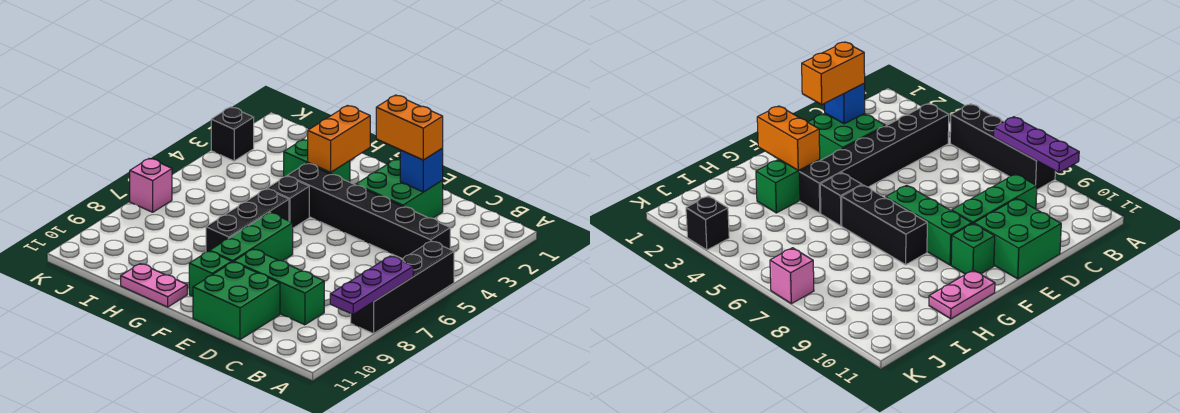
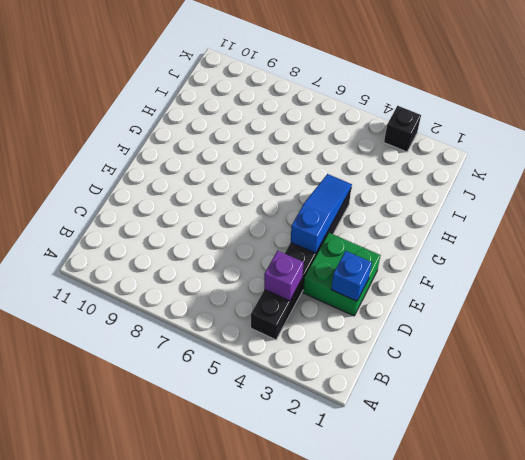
purple brick C4 level 2 -> none
blue slope E4:G4 level 2 top E -> none
none -> black brick A5:A8 level 1
none -> green brick C9:E9 level 1
none -> green brick D10:E11 level 1

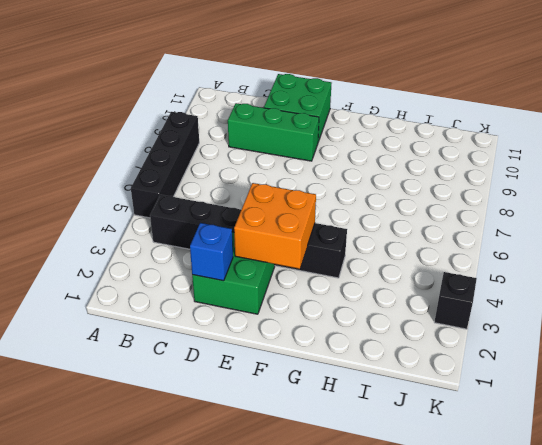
orange brick E3:F4 level 2 -> none
none -> green brick F7:F9 level 1
none -> green brick F10 level 1
none -> green brick G3:H3 level 1

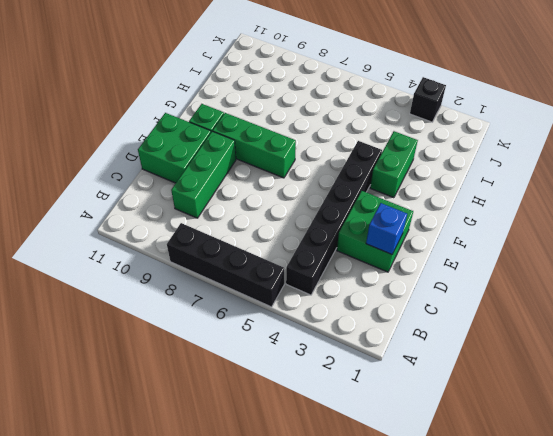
none -> black brick G5 level 1
none -> black brick G6:G8 level 1
none -> pink plate G11:H11 level 1

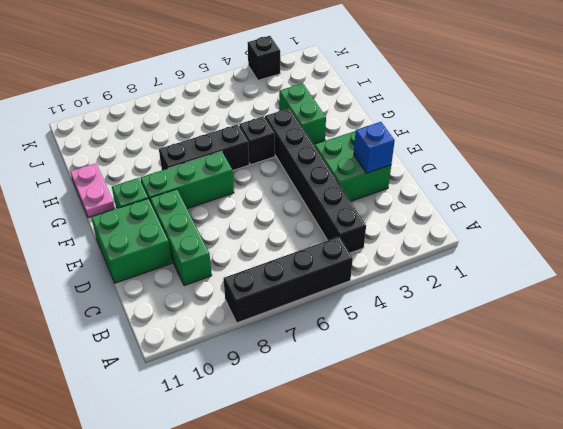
none -> pink brick K7 level 1
none -> purple plate A7:A9 level 2
none -> orange brick G2:G3 level 2

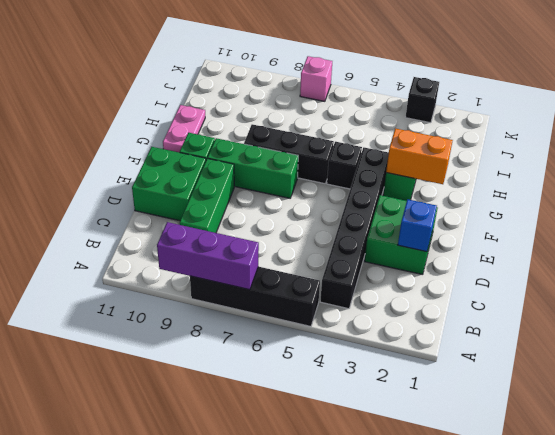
purple brick A7:A9 level 2 -> purple plate A7:A9 level 2
none -> orange brick D2:E2 level 3

